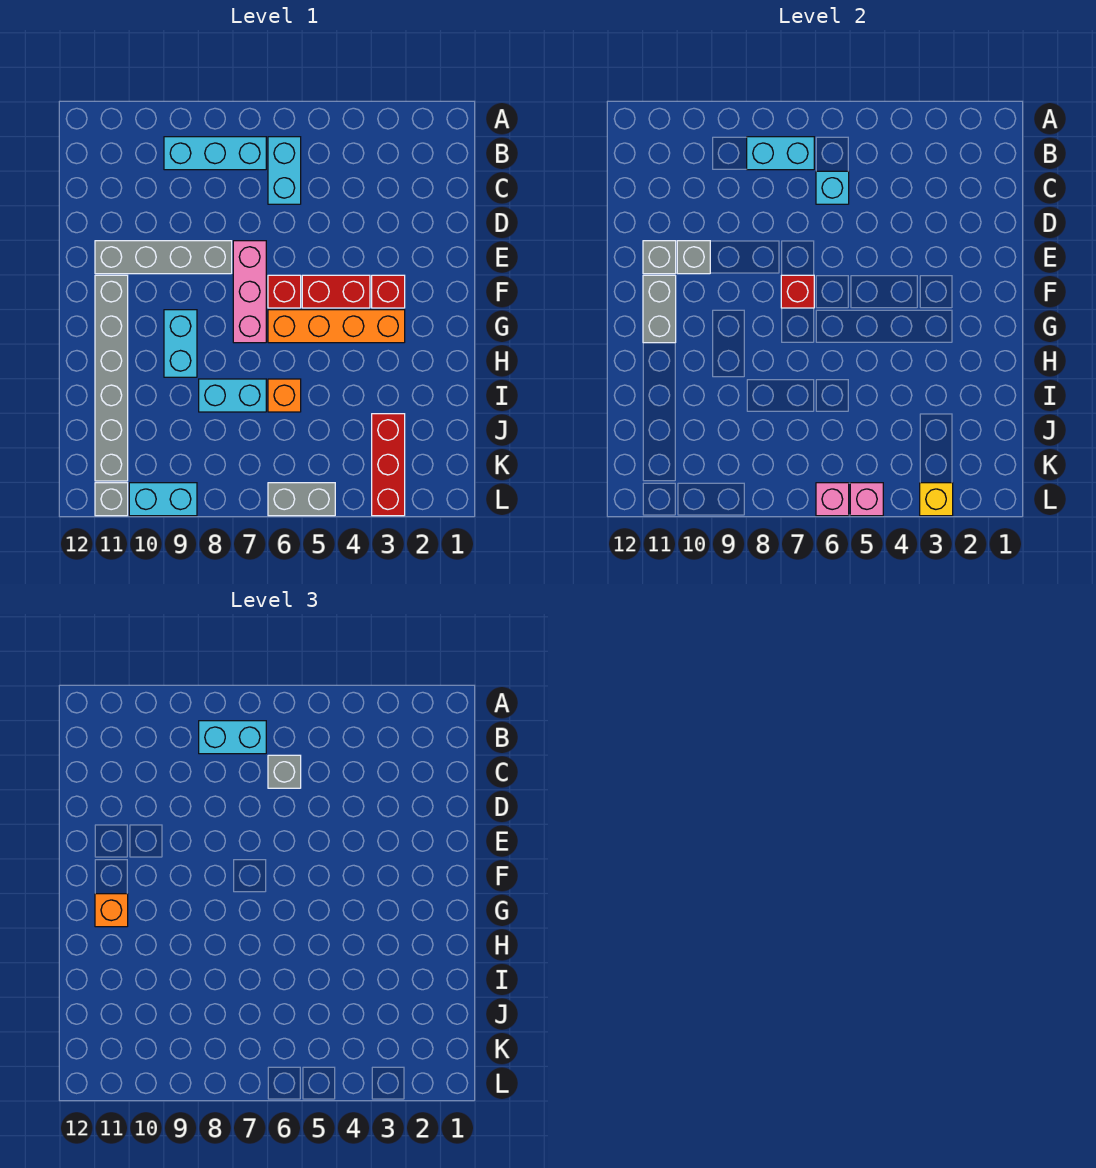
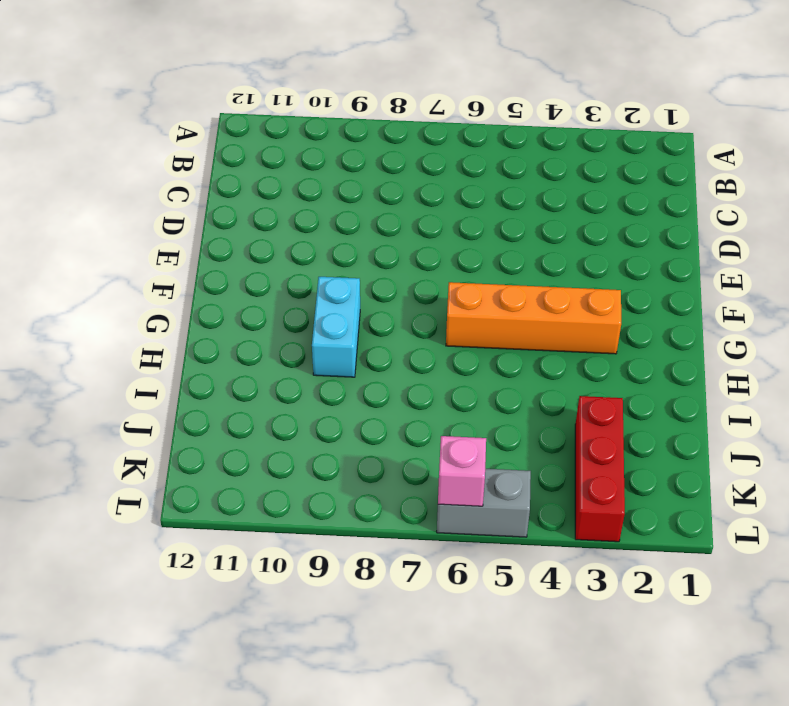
none -> cyan brick B6:C6 level 1
none -> cyan brick B7:B9 level 1
none -> pink brick E7:G7 level 1

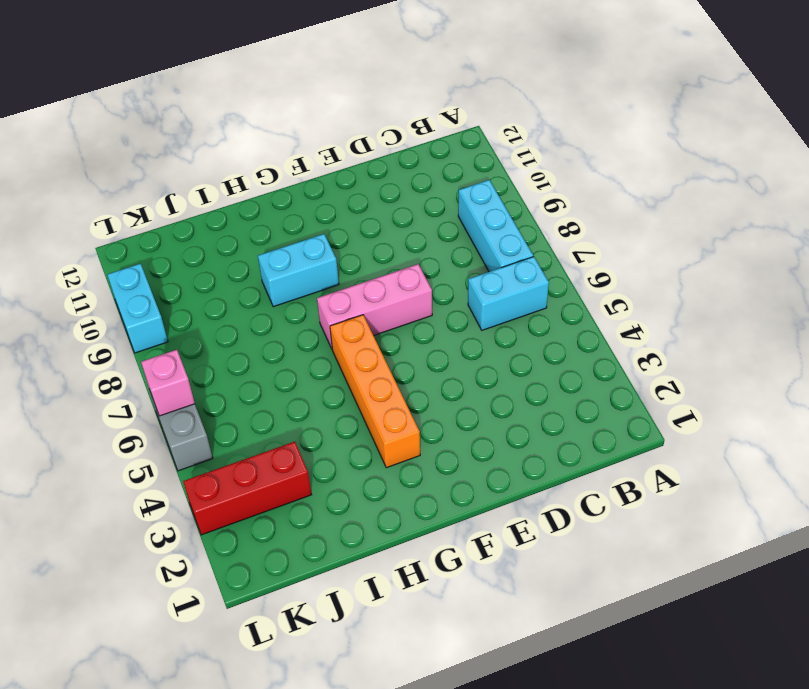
none -> grey brick E8:E11 level 1
none -> red brick F3 level 1
none -> red brick F4:F5 level 1

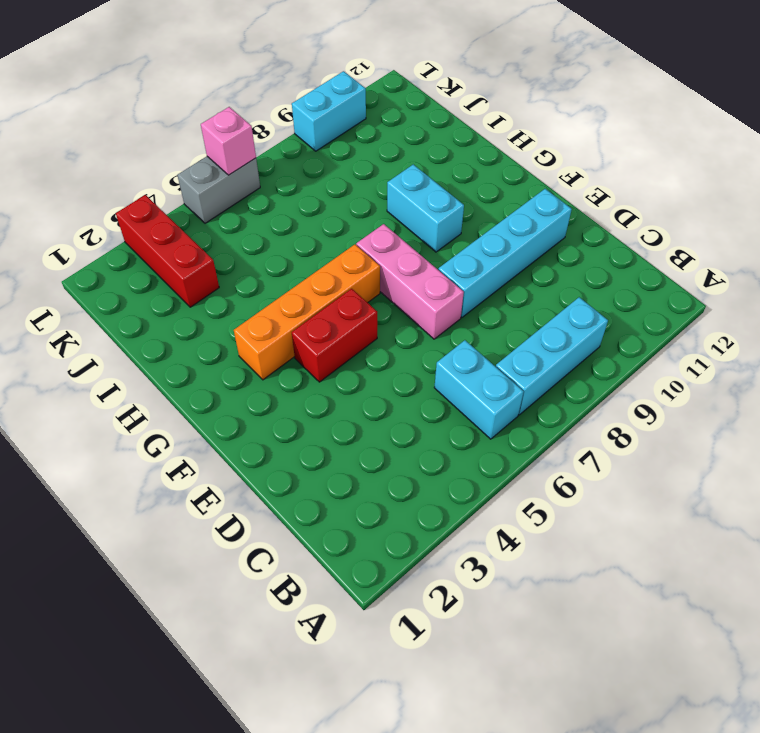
cyan brick E8:E11 level 1 -> grey brick E8:E11 level 1
none -> red brick F3 level 1
none -> red brick F6 level 1
none -> grey brick F11:K11 level 1

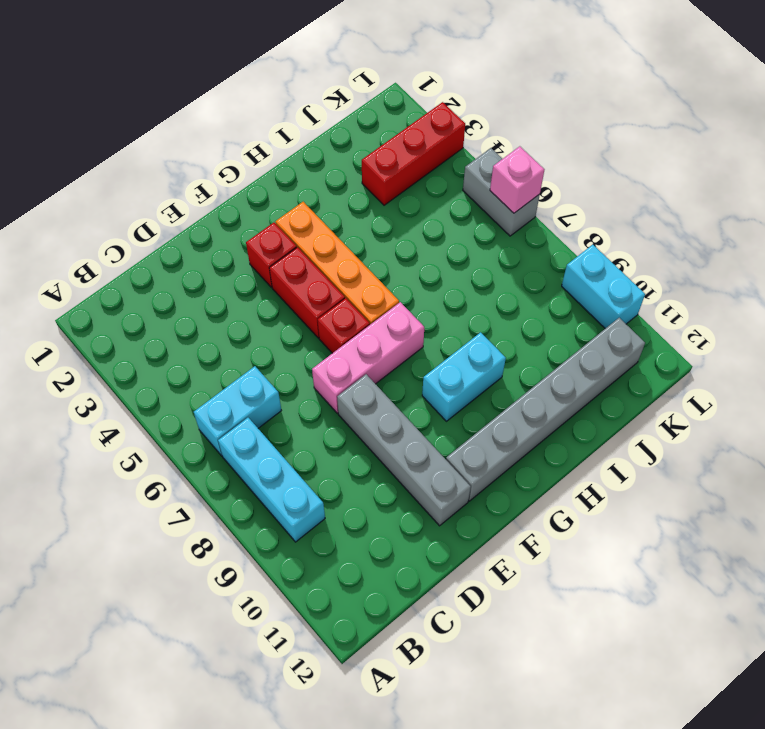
none -> orange brick I6 level 1
none -> cyan brick I7:I8 level 1
none -> grey brick L11 level 1

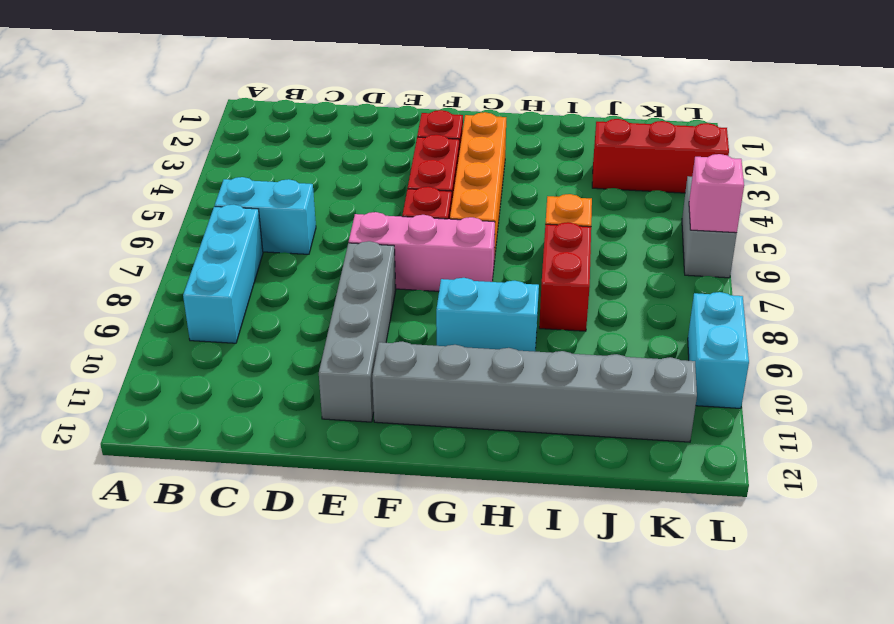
red brick I7:I8 level 1 -> cyan brick I7:I8 level 1
none -> grey brick L11 level 1
none -> cyan brick B7:B8 level 2
none -> cyan brick C6 level 2

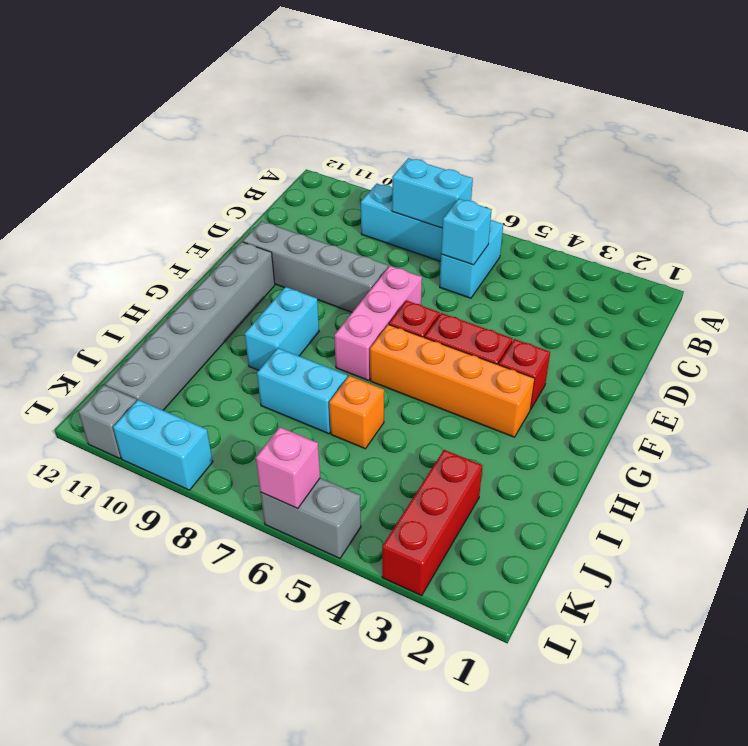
none -> grey brick E10 level 2
none -> grey brick E11 level 2
none -> red brick F7 level 2

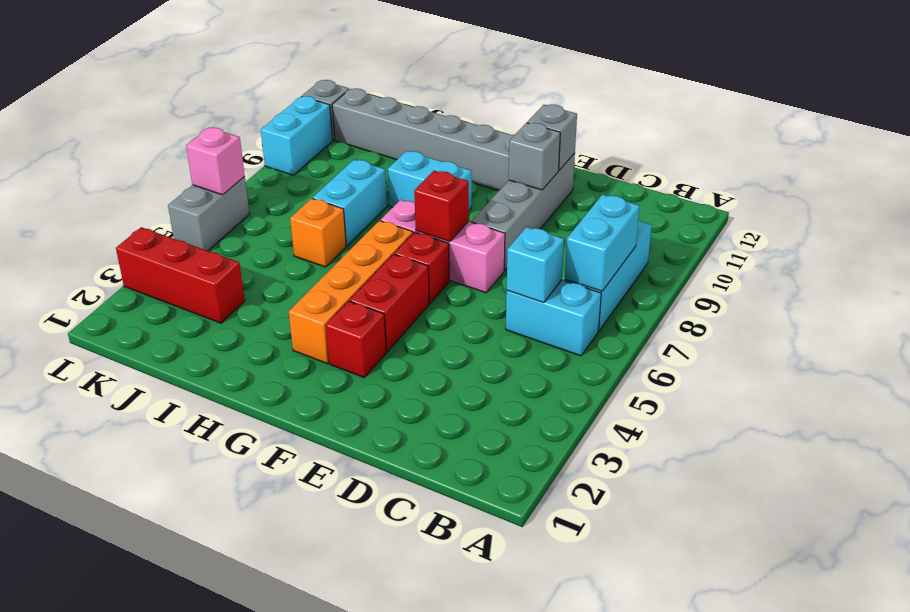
none -> grey brick F11:G11 level 2
none -> yellow brick L3 level 2
none -> pink brick L5 level 2

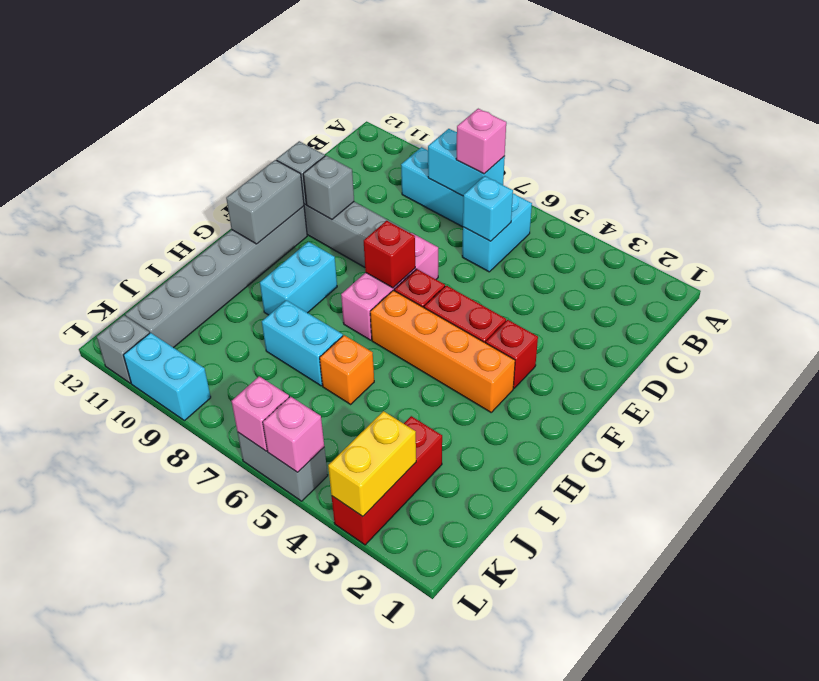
pink brick B7 level 3 -> cyan brick B7:B8 level 3
yellow brick K3:L3 level 2 -> yellow brick L3 level 2
none -> grey brick C6 level 3
none -> orange brick G11 level 3

